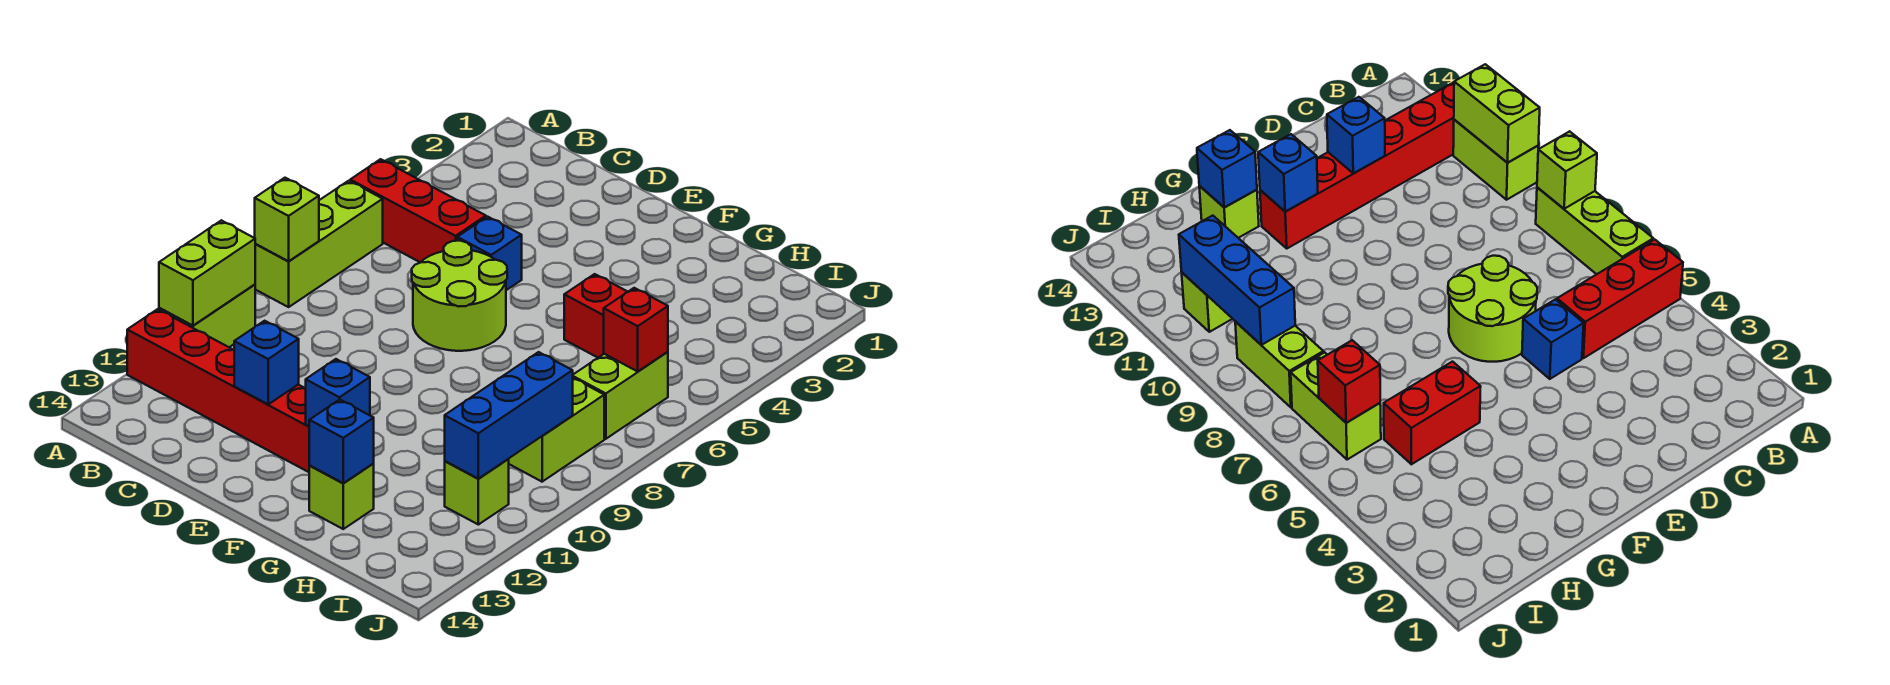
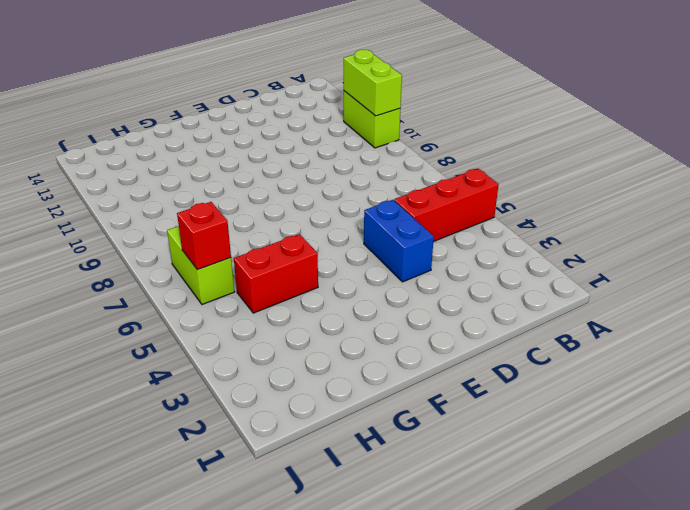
blue brick D4:D5 level 1 -> blue brick D5 level 1
none -> lime brick A6:A8 level 1
none -> red brick A12:F12 level 1
none -> lime round brick D6:E7 level 1

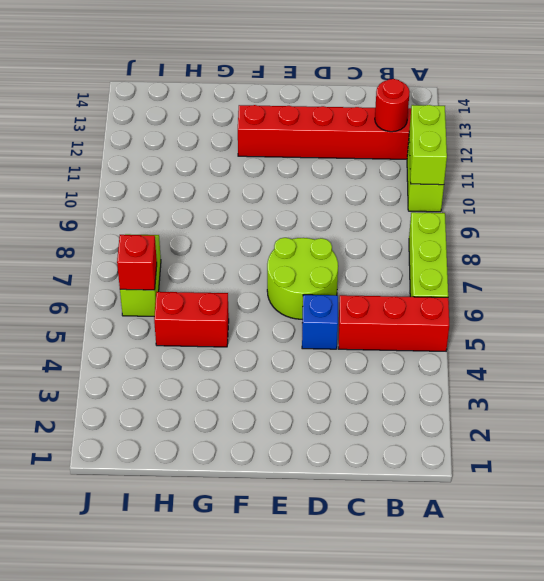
red round brick B12 level 2 -> none
none -> lime brick G13 level 1
none -> lime brick I8:I9 level 1
none -> lime brick I11 level 1

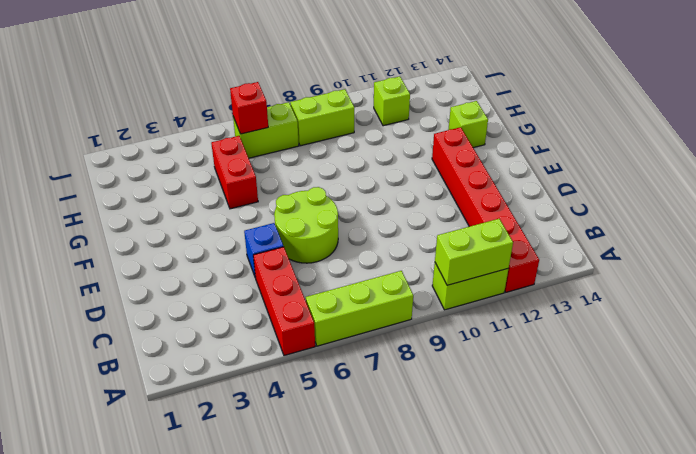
none -> lime brick A8 level 2
none -> blue brick D12 level 2
none -> blue brick F12 level 2

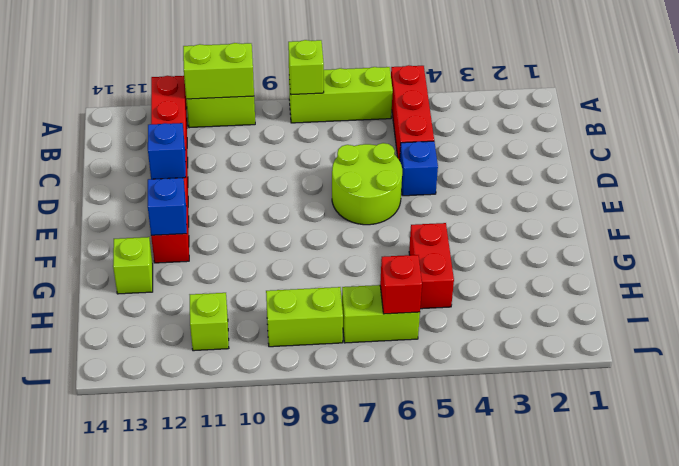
none -> blue brick G13 level 2
none -> blue brick I9:I11 level 2

